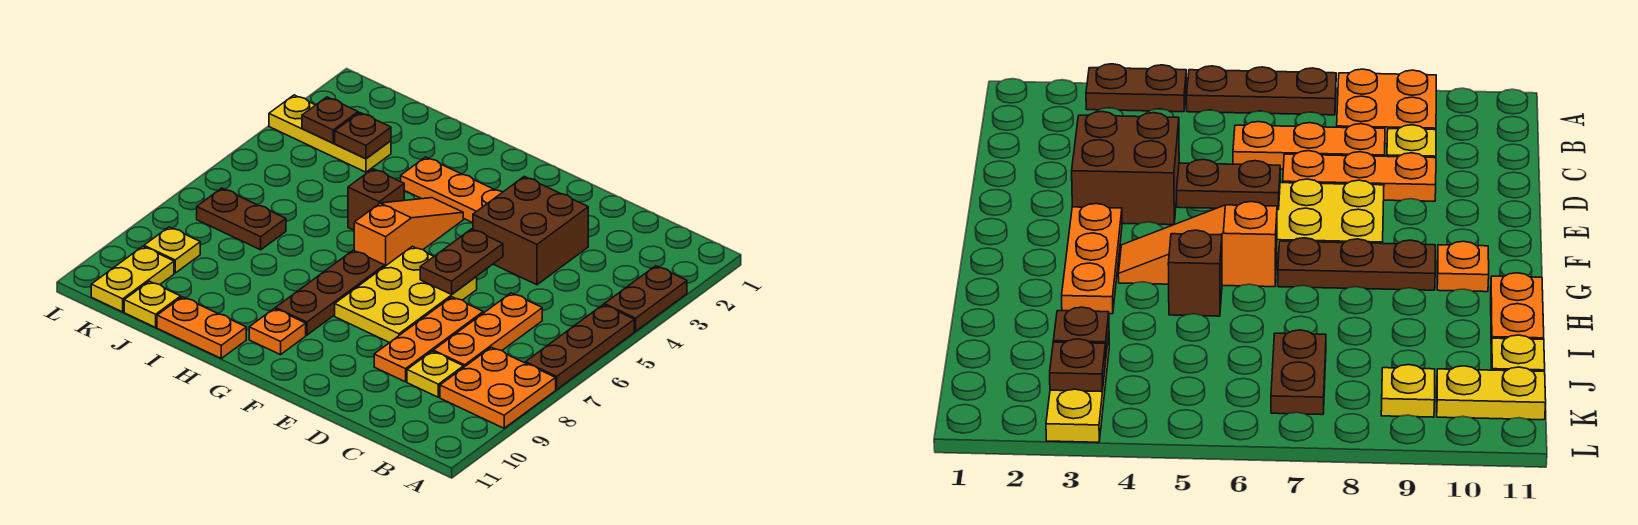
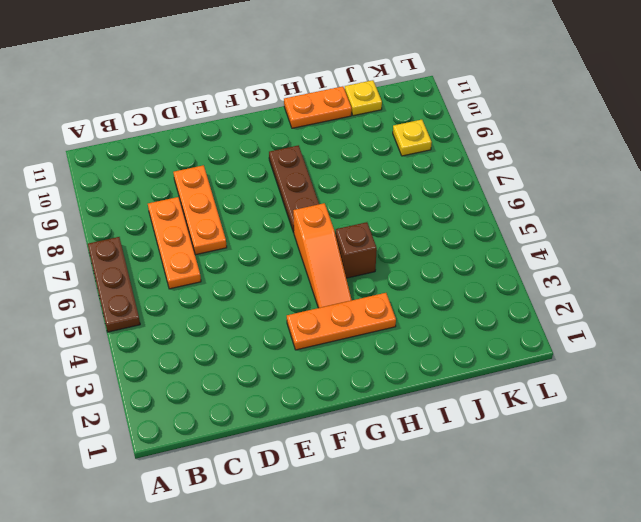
none -> brown plate A3:A4 level 1
none -> orange plate A8:B9 level 1
none -> yellow plate C9 level 1

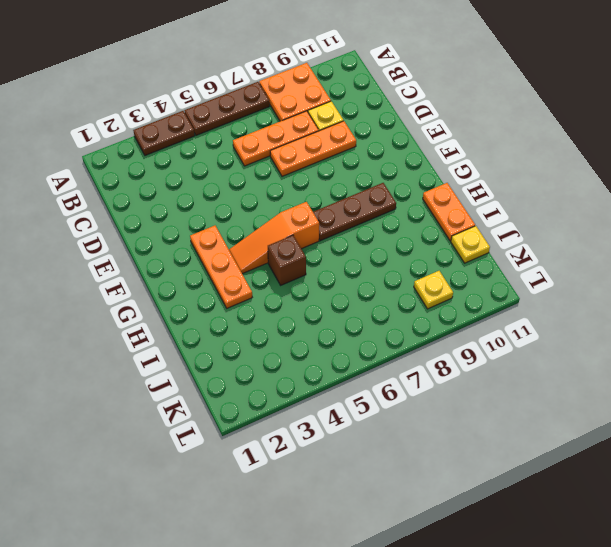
none -> brown brick D3:E4 level 1
none -> yellow plate E6:F8 level 1
none -> orange plate G10 level 1

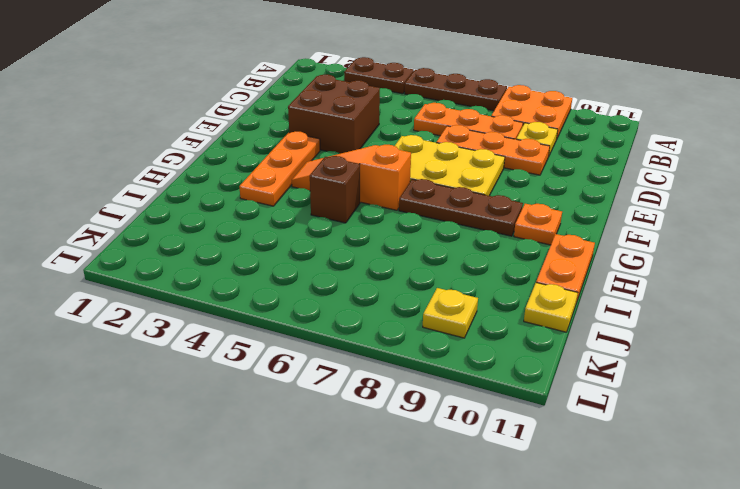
none -> yellow plate J3:L3 level 1
none -> brown plate J7:K7 level 1
none -> yellow plate K10:K11 level 1

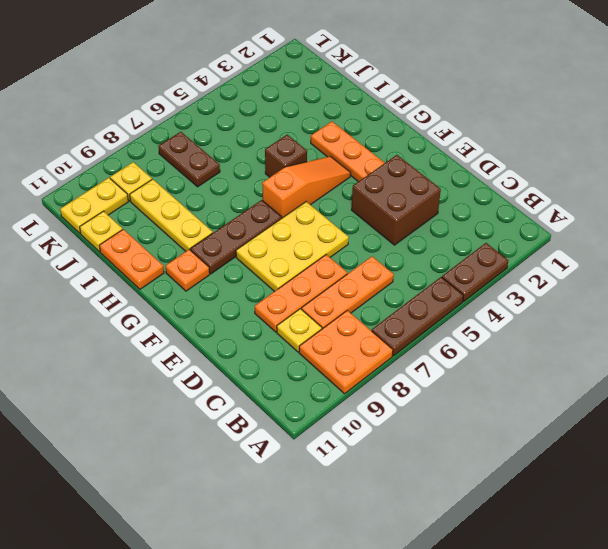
yellow plate H9:J9 level 1 -> yellow plate J3:L3 level 1
none -> brown plate E5:E6 level 2
none -> brown plate J3 level 2
none -> brown plate K3 level 2

